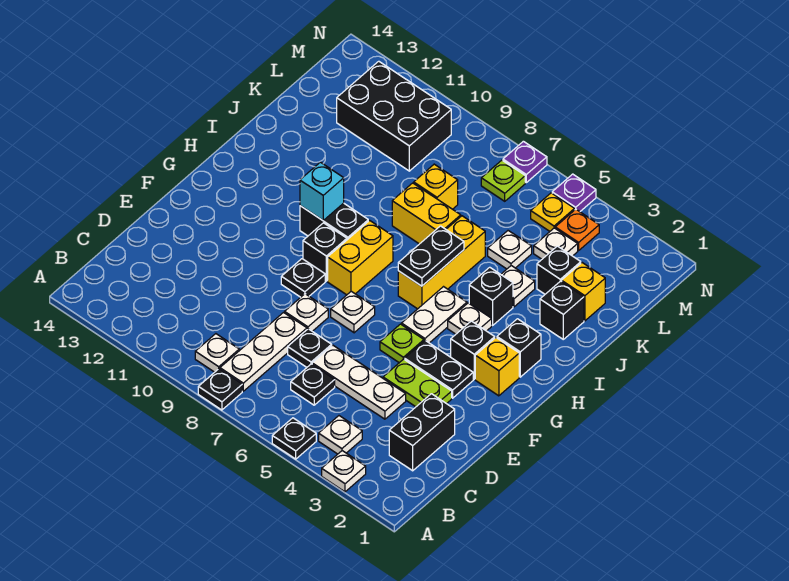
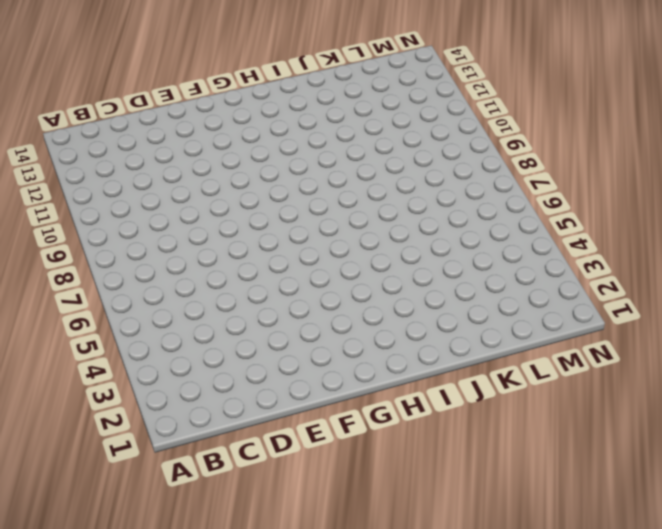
none -> white plate A3 level 1
none -> black plate A5 level 1
none -> black plate A8 level 1
none -> white plate B4 level 1

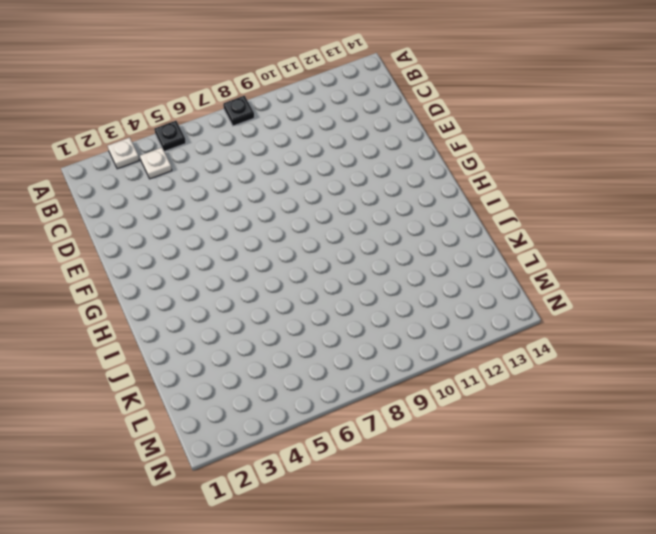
none -> white plate B8:D8 level 1
none -> white plate B9 level 1
none -> black brick C2:D2 level 1
none -> black plate C6 level 1

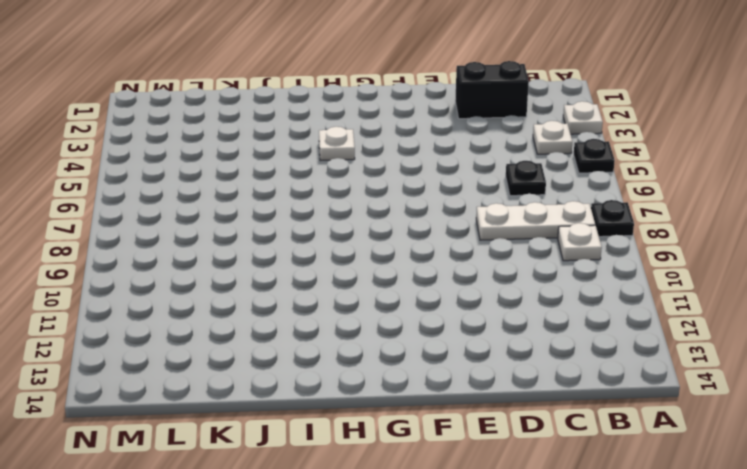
none -> white plate D4:D6 level 1
none -> black plate D7 level 1
none -> lime plate E3:E4 level 1
none -> white plate E8 level 1

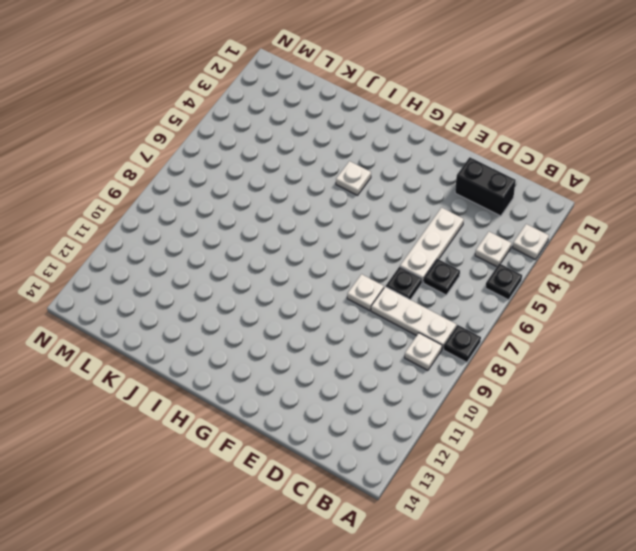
none -> lime plate E3:E4 level 1
none -> black plate F3:F4 level 1
none -> lime plate F5 level 1
none -> white plate F7 level 1

